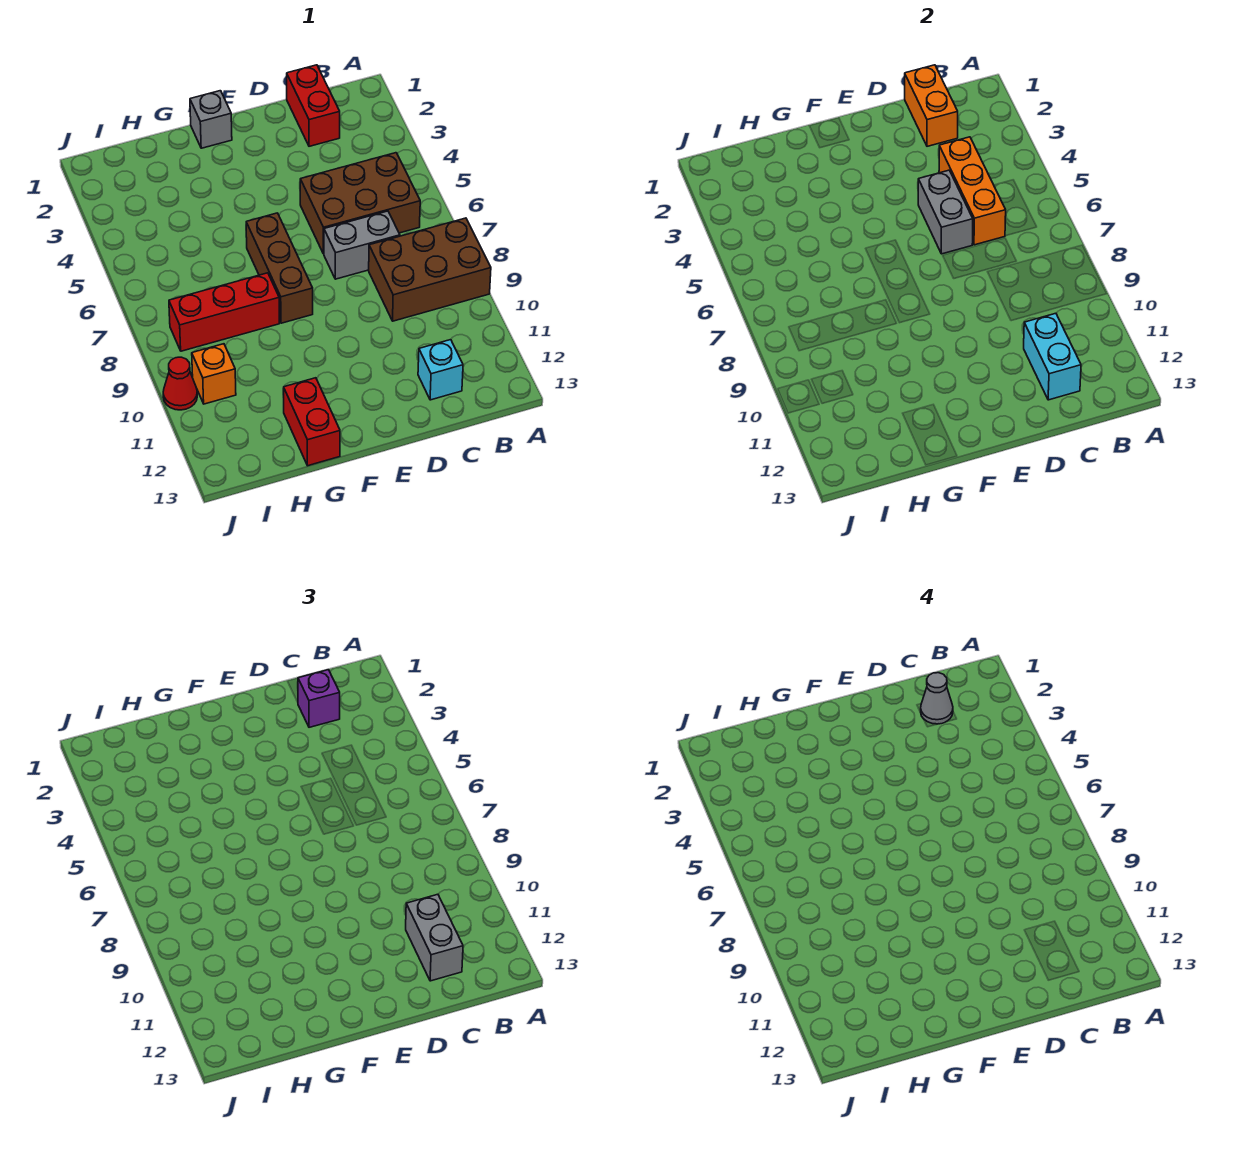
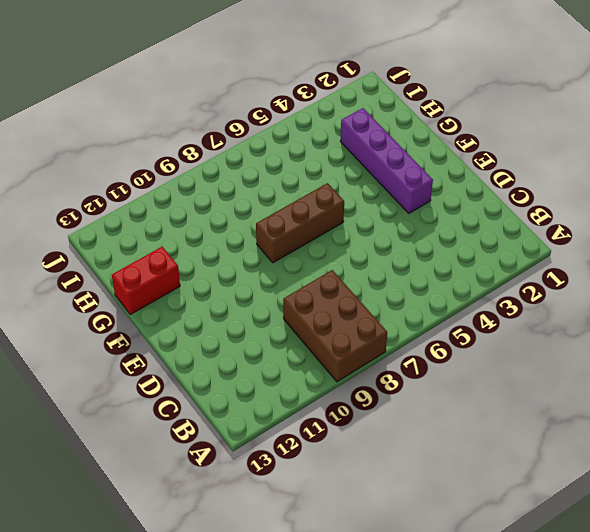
purple brick E3:H3 level 1 -> none
none -> brown brick B5:D6 level 1
none -> red brick C1:C2 level 1
none -> grey brick C7:D7 level 1

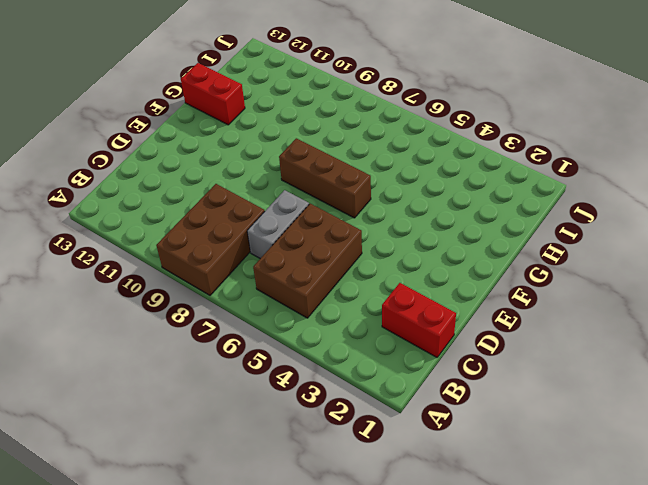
none -> cyan brick C12 level 1
none -> grey brick F1 level 1
none -> red brick G8:I8 level 1

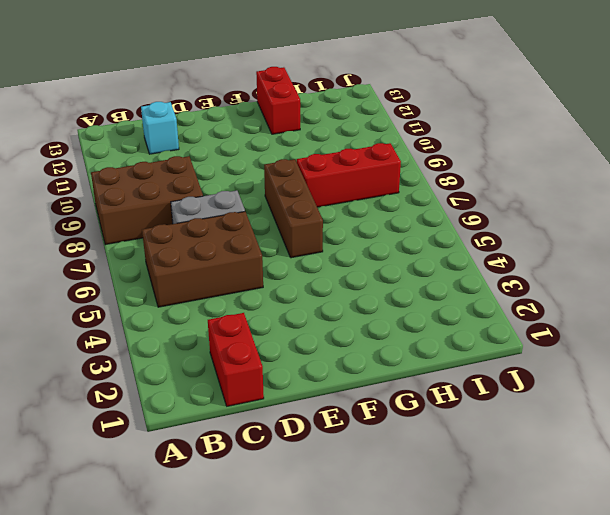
none -> grey brick F1 level 1
none -> orange brick I10 level 1
none -> red cone J10 level 1

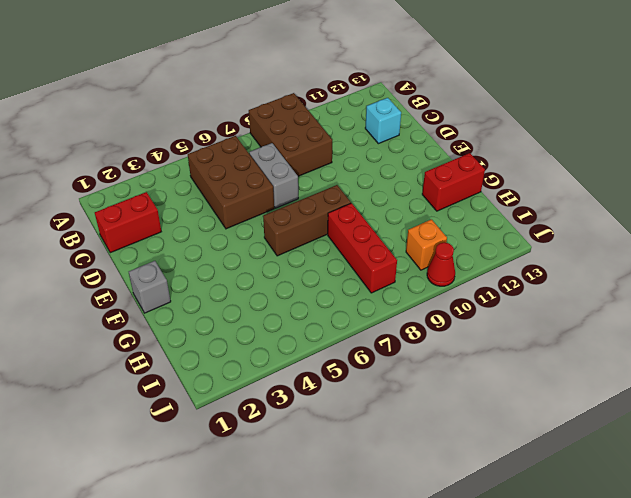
none -> orange brick C1:C2 level 2
none -> orange brick C4:C6 level 2
none -> cyan brick C11:C12 level 2

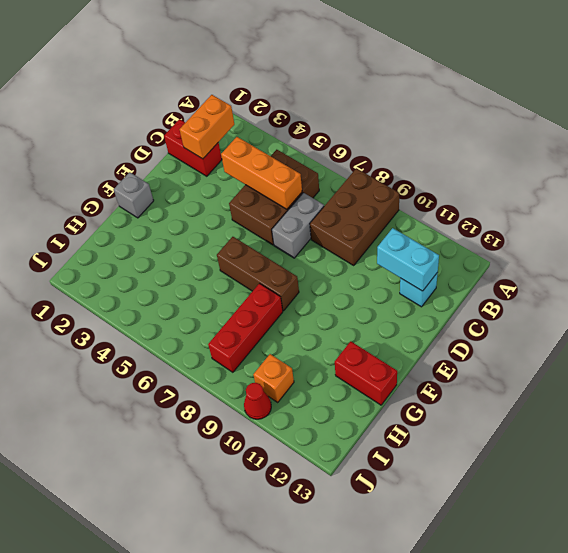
orange brick B2:C2 level 2 -> orange brick C1:C2 level 2
none -> grey brick D5:D6 level 2
none -> purple brick C2 level 3
none -> grey brick C11:C12 level 3

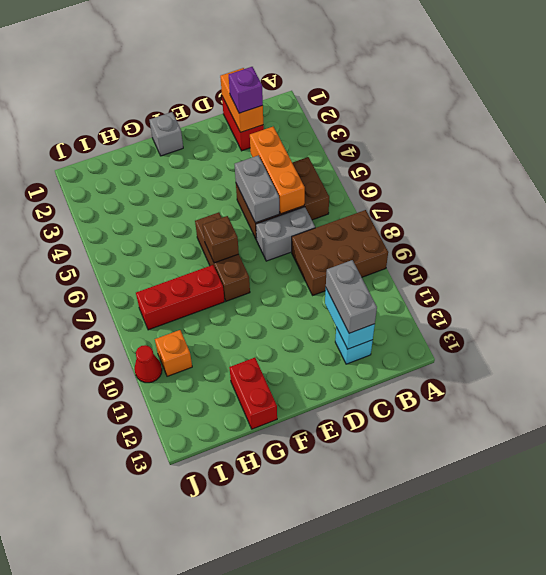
brown brick F7 level 2 -> none
none -> grey cone C2 level 4

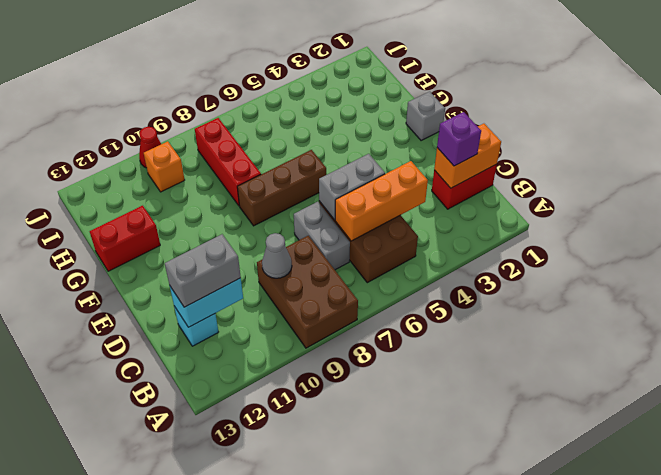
grey cone C9 level 2 -> grey cone C2 level 4

